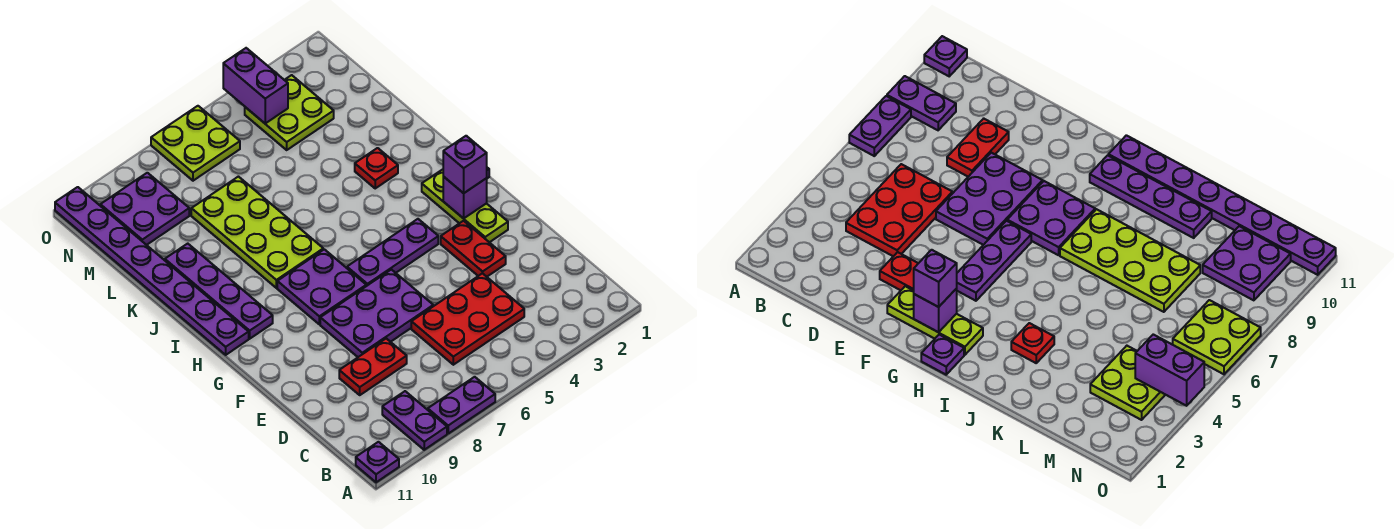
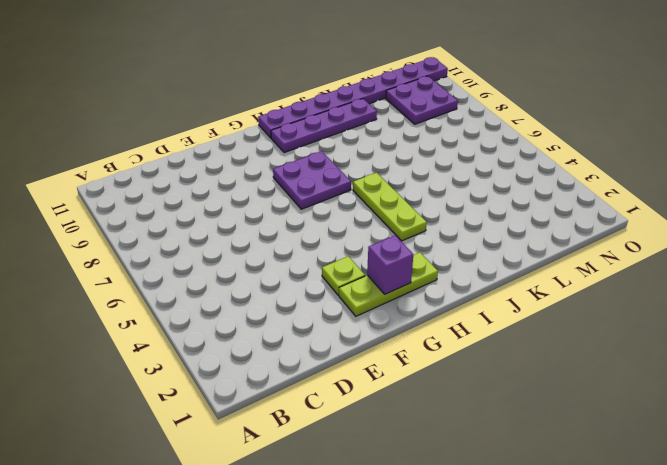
lime plate F3 level 1 -> red plate E3:F3 level 1
lime plate I4:I6 level 1 -> none
none -> purple plate A7:A8 level 1
none -> purple plate A9:B9 level 1
none -> purple plate A11 level 1

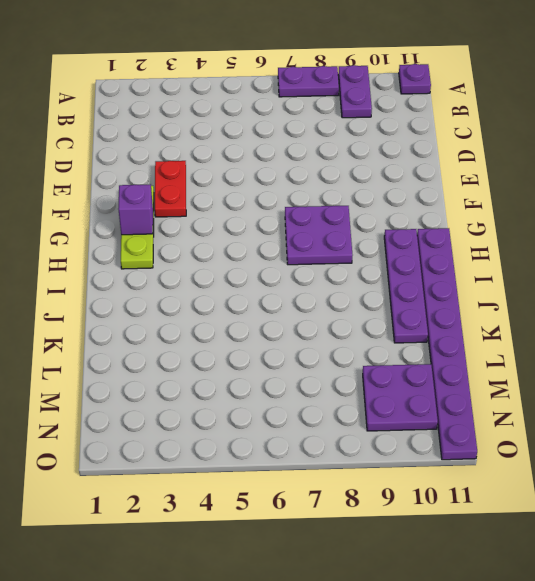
none -> red plate C4:D6 level 1
none -> red plate D8:D9 level 1
none -> purple plate E6:F8 level 1

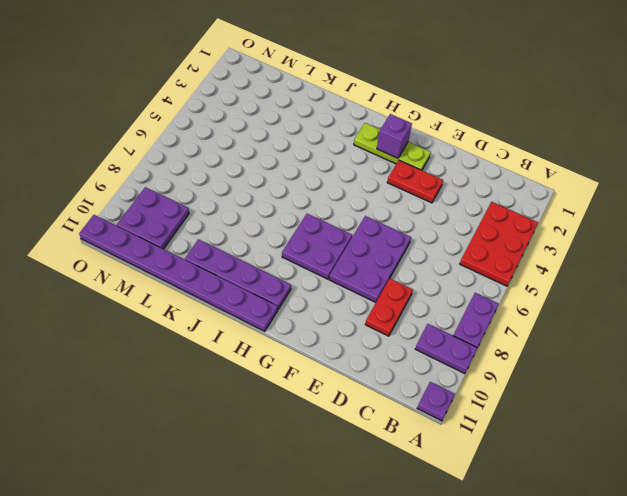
red plate A3:B5 level 1 -> red plate C4:D6 level 1
none -> purple plate G4:G6 level 1
none -> purple plate H1 level 1
none -> lime plate I7:L8 level 1

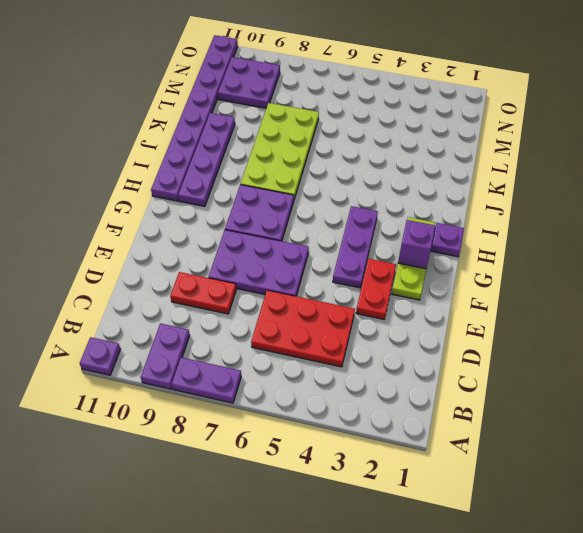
purple plate F4:H4 level 1 -> purple plate G4:G6 level 1
none -> red plate J3 level 1
none -> lime plate M3:N4 level 1
none -> lime plate N6:O7 level 1

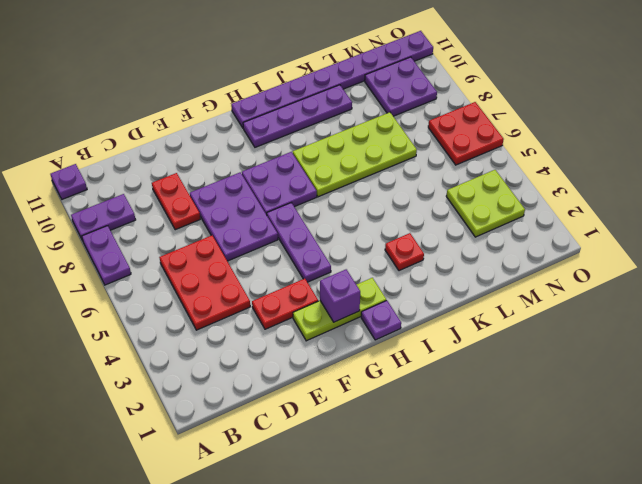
red plate N6:O7 level 1 -> lime plate N6:O7 level 1
none -> purple brick N4:O4 level 2
none -> purple brick G2 level 3

